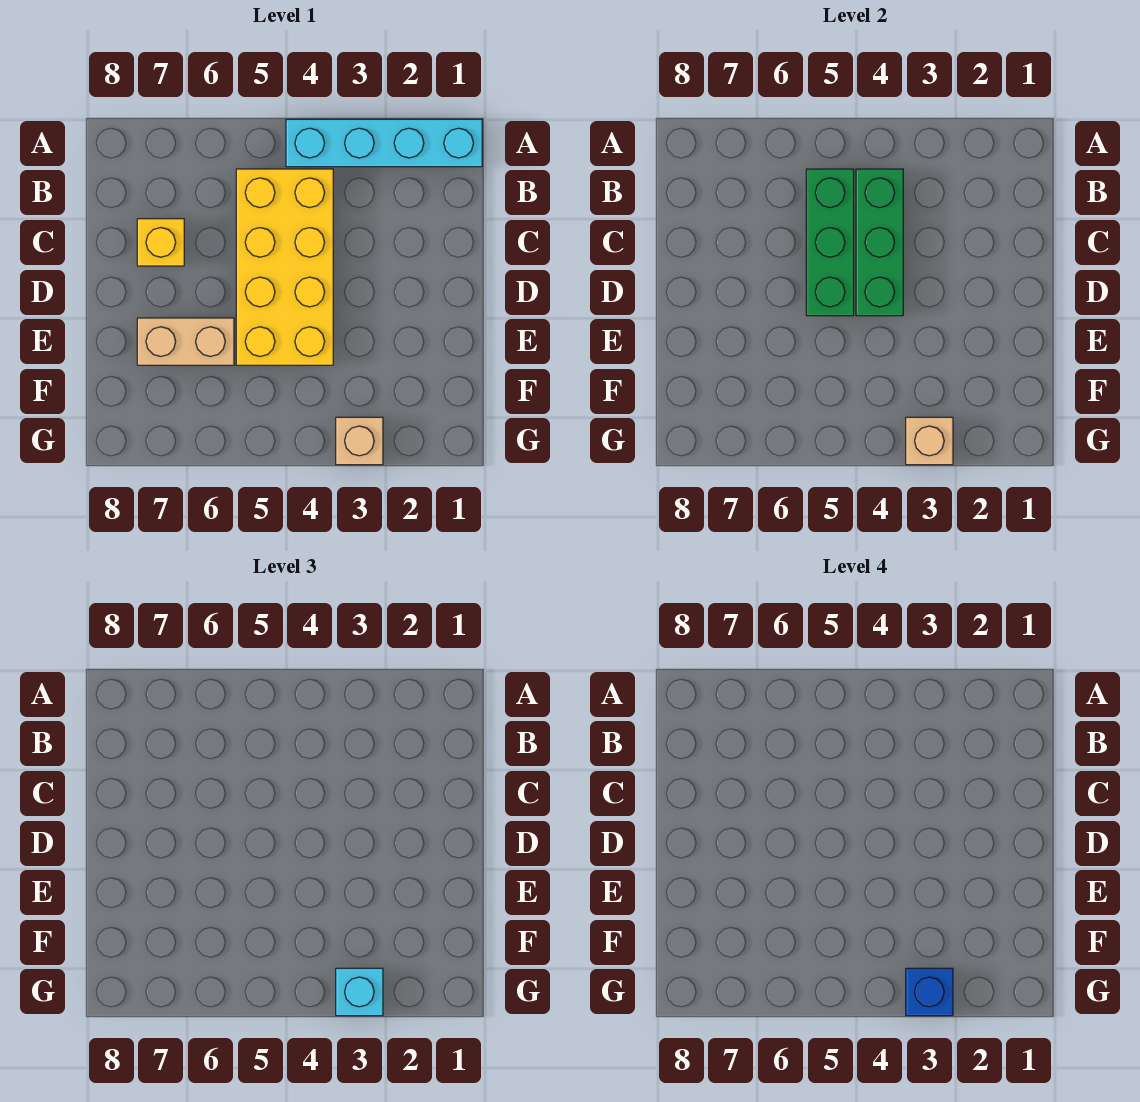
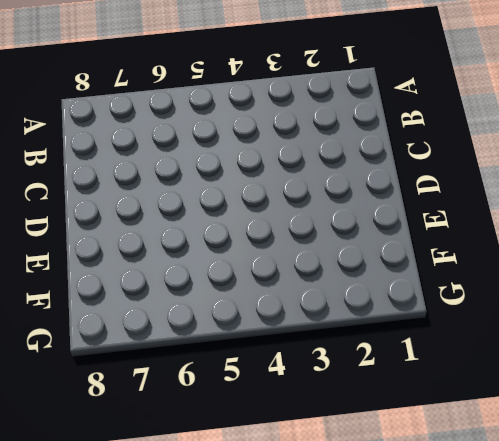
none -> cyan brick A1:A4 level 1
none -> yellow brick B4:E5 level 1

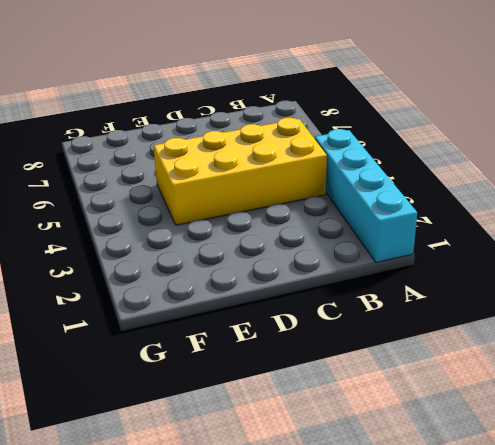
none -> yellow brick C7 level 1
none -> tan brick E6:E7 level 1

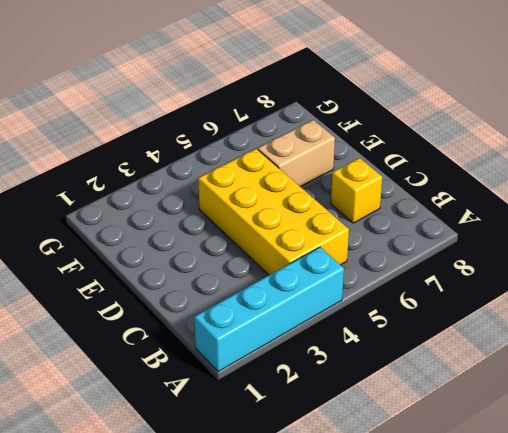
none -> tan brick G3 level 1
none -> green brick B4:D4 level 2

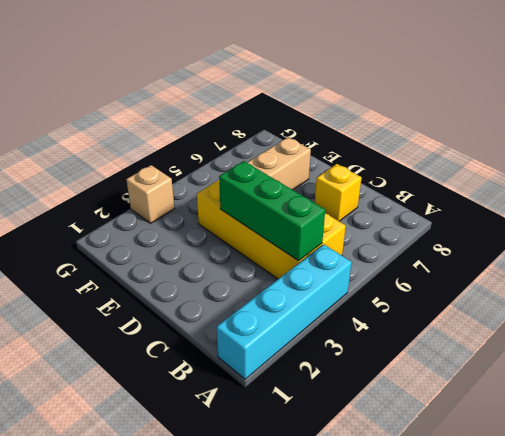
none -> green brick B5:D5 level 2
none -> tan brick G3 level 2

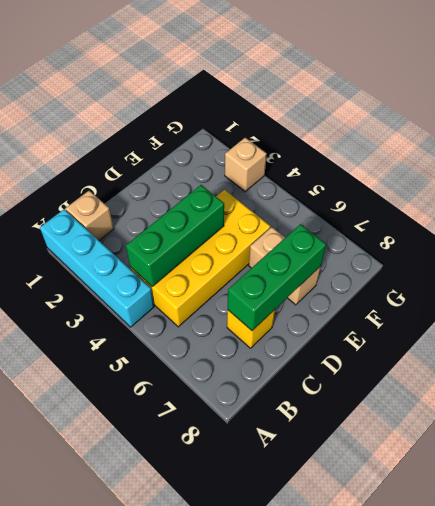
tan brick B1 level 1 -> tan brick G3 level 2
green brick C7:E7 level 2 -> green brick B5:D5 level 2
none -> cyan brick G3 level 3
none -> blue brick G3 level 4

